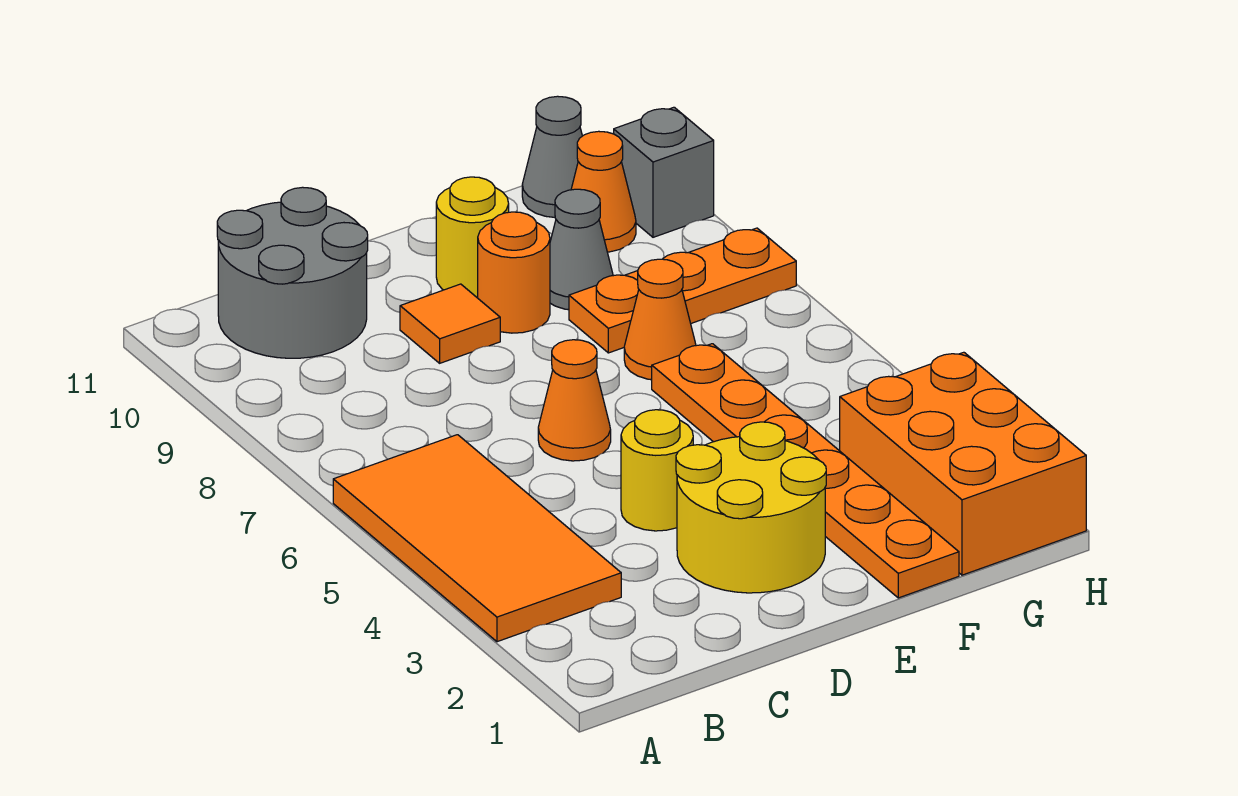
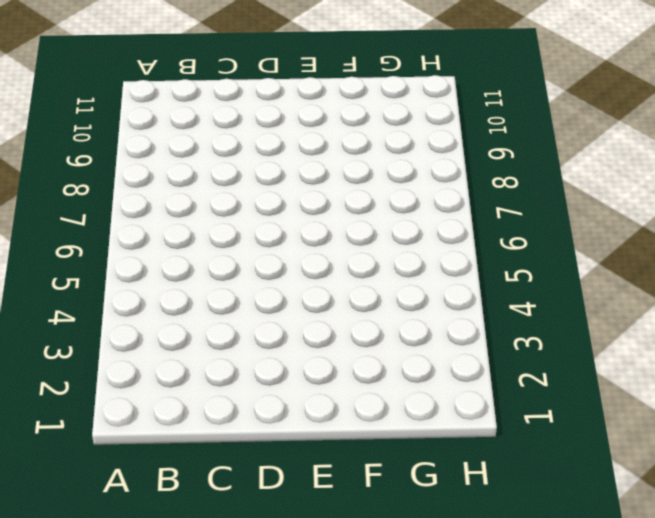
none -> orange tile A3:B6 level 1
none -> grey round brick B10:C11 level 1
none -> yellow round brick D2:E3 level 1

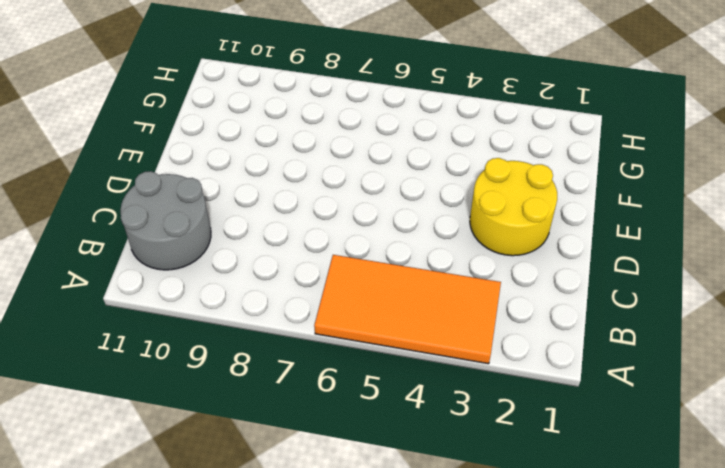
none -> yellow round brick D4 level 1
none -> orange cone D6 level 1
none -> orange tile D9 level 1

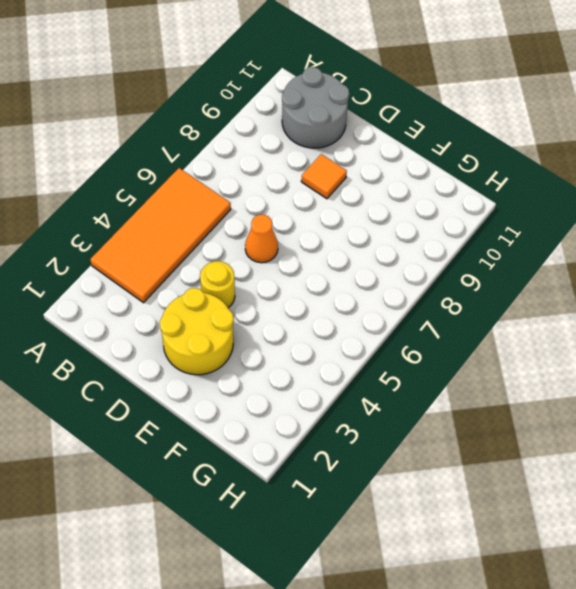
none -> orange round brick E9 level 1
none -> yellow round brick E10 level 1
none -> orange plate F1:F6 level 1

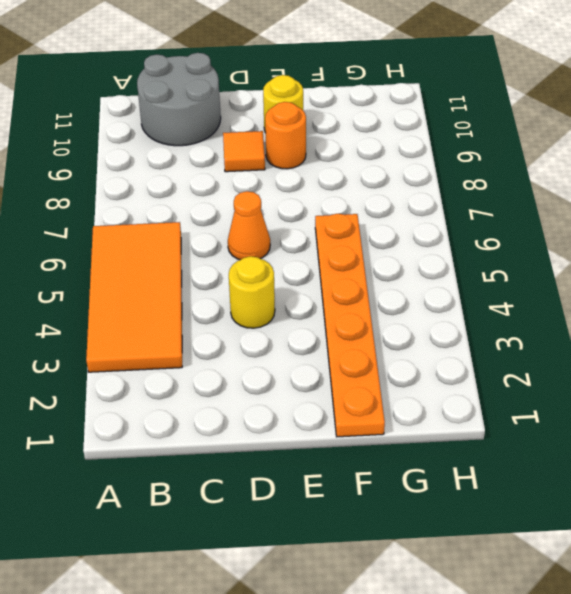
none -> yellow round brick D2:E3 level 1
none -> orange cone F7 level 1
none -> orange plate F8:H8 level 1

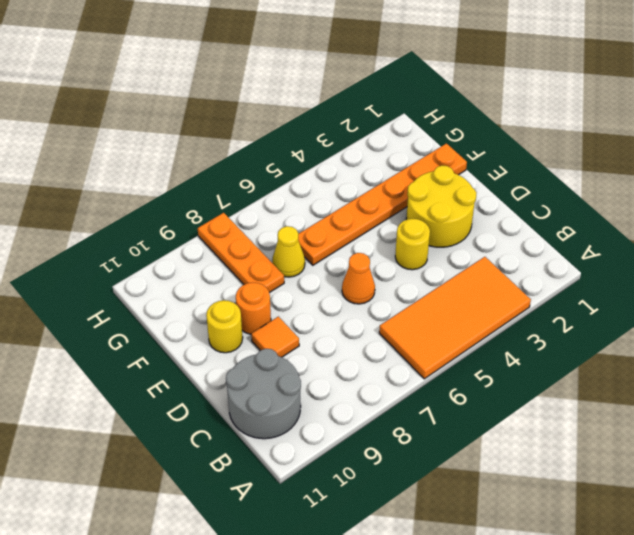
yellow cone F7 level 1 -> orange cone F7 level 1
none -> grey cone F9 level 1
none -> orange brick G1:H3 level 1
none -> orange cone G10 level 1

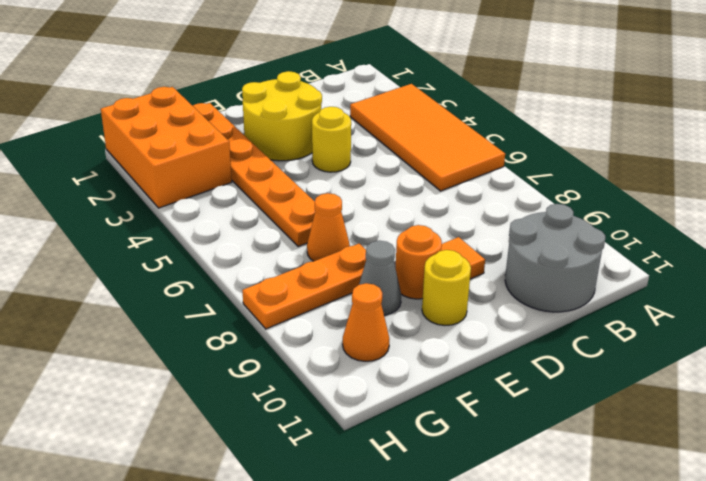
none -> orange cone D6 level 1
none -> grey cone G11 level 1
none -> grey brick H10 level 1

